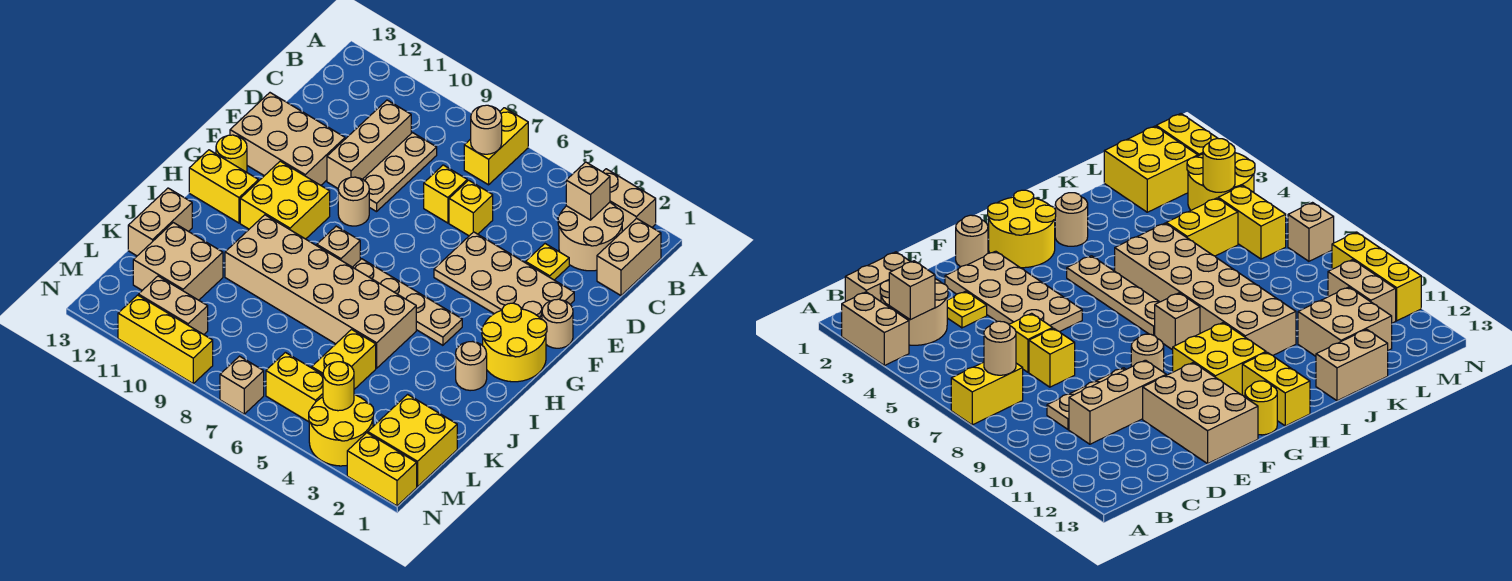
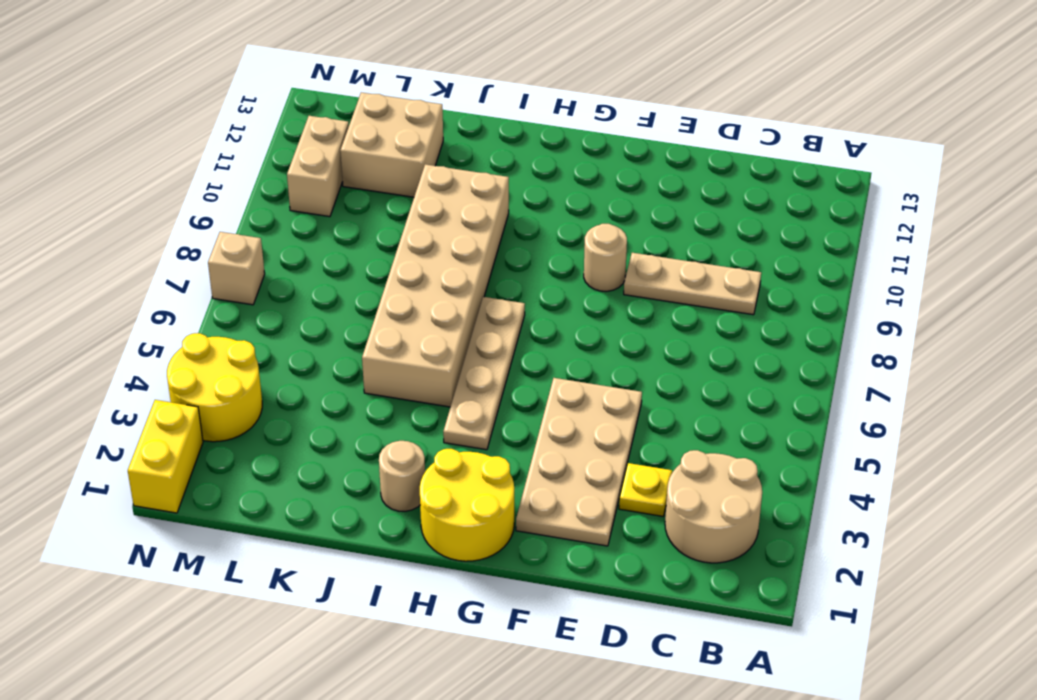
none -> tan brick A2:A3 level 1
none -> yellow brick A7:B7 level 1
none -> tan brick B1:C1 level 1
none -> tan brick C10:E10 level 1

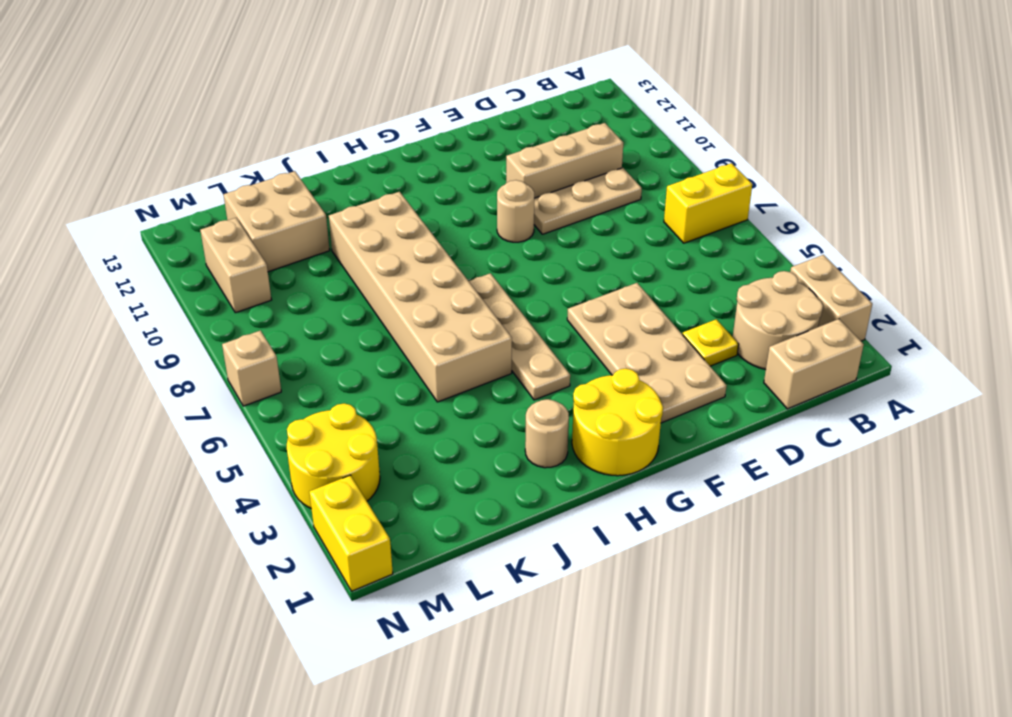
none -> yellow brick D6 level 1
none -> yellow brick D7 level 1
none -> tan brick E11:F13 level 1
none -> tan round brick F1 level 1

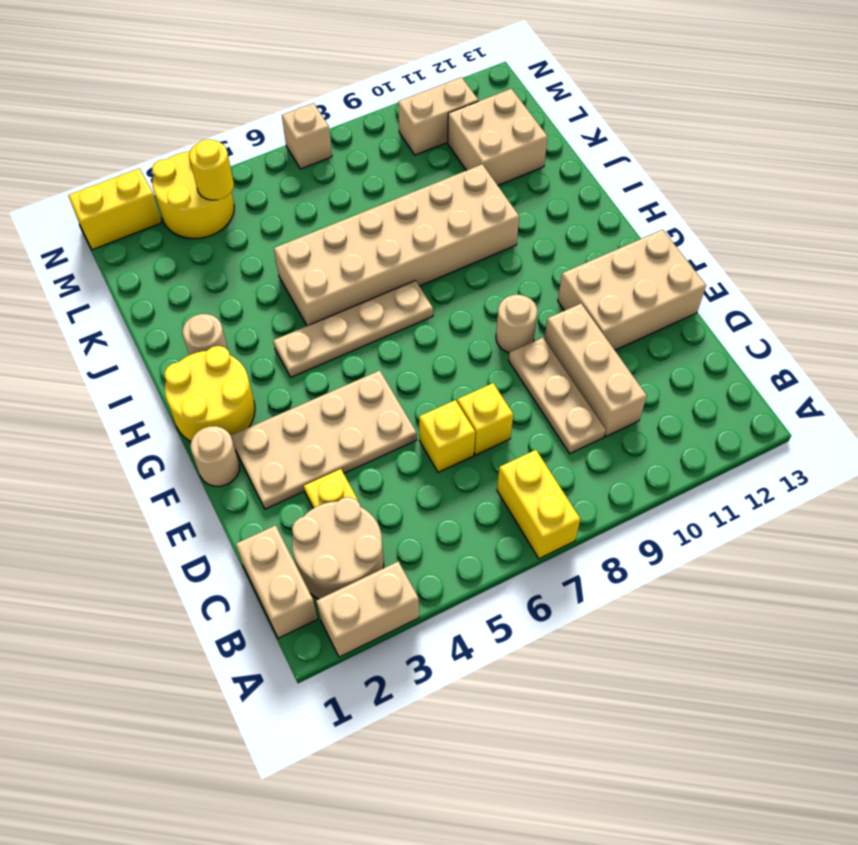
none -> yellow brick G10:H11 level 1
none -> yellow round brick G13 level 1
none -> tan brick H8 level 1
none -> yellow brick H12:H13 level 1

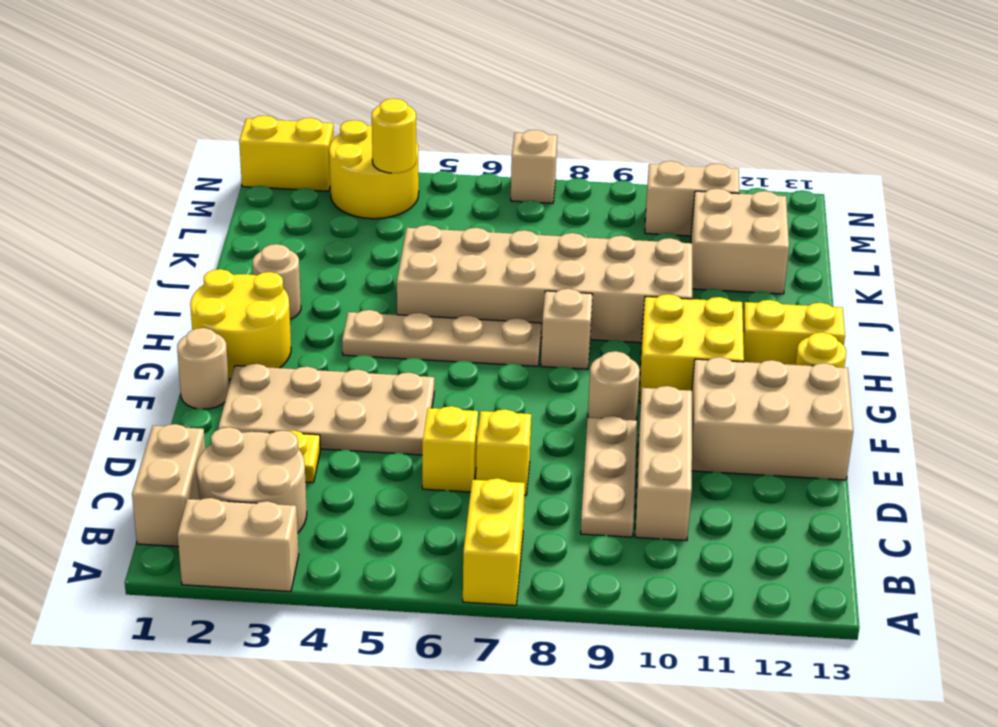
none -> tan brick J13:K13 level 1
none -> yellow brick K5:L5 level 1
none -> yellow brick L1:M2 level 1
none -> yellow brick M5:M6 level 1

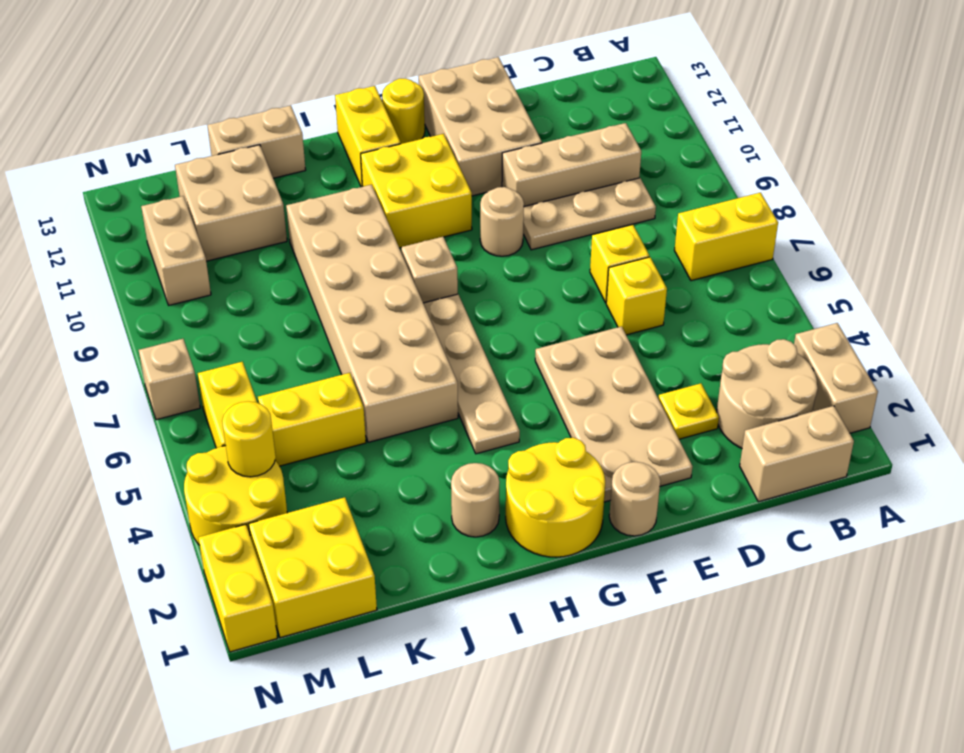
none -> yellow brick N9:N11 level 1
none -> tan brick B3 level 2
none -> tan round brick B7 level 2

